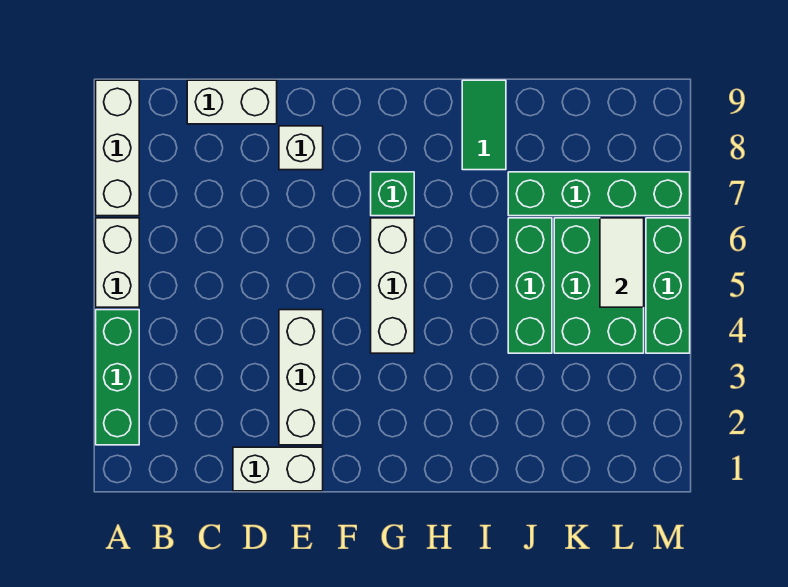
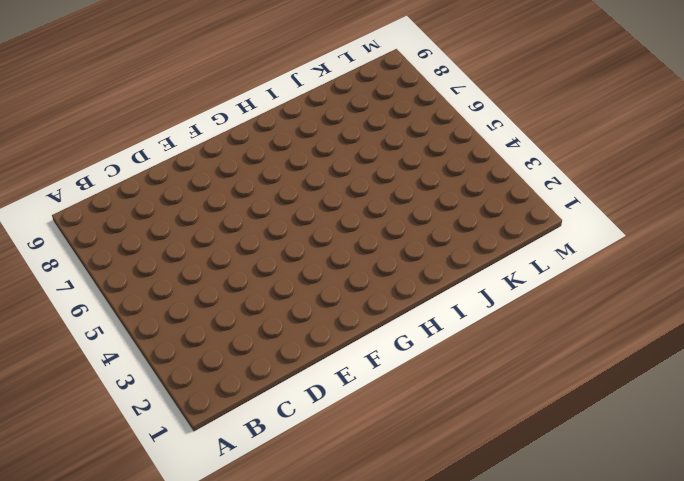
none -> green brick A2:A4 level 1
none -> white brick A5:A6 level 1
none -> white brick A7:A9 level 1

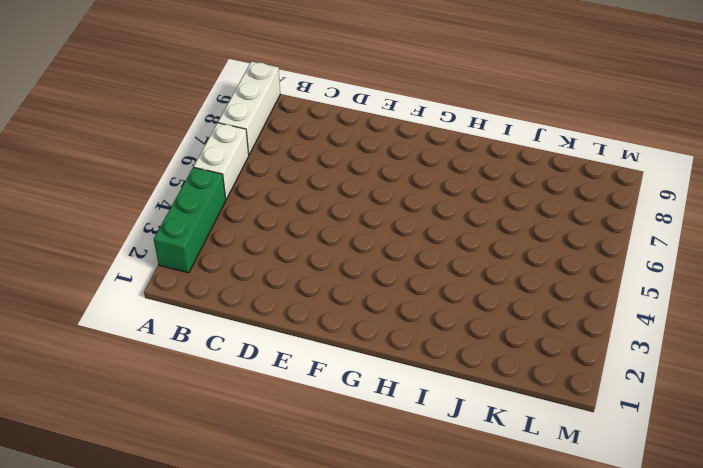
none -> white brick C9:D9 level 1
none -> white brick D1:E1 level 1
none -> white brick E2:E4 level 1

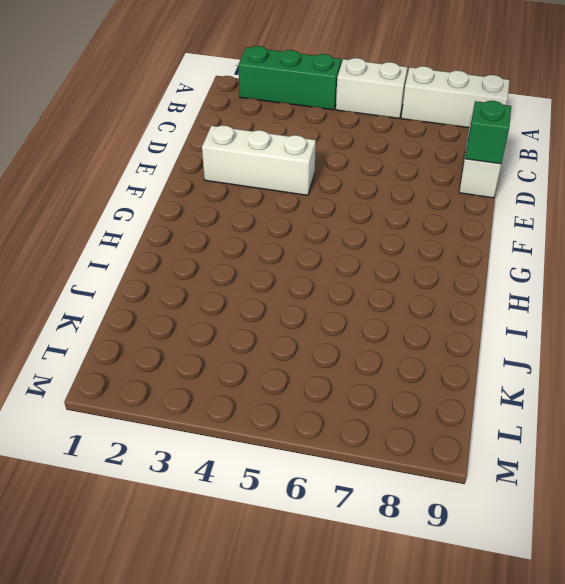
green brick D9 level 2 -> green brick G7 level 1
none -> white brick D1:E1 level 1
none -> white brick E8 level 1
none -> white brick G4:G6 level 1

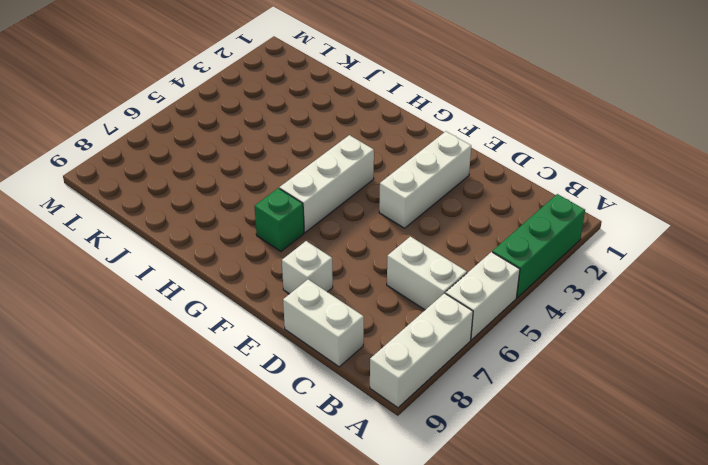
white brick B6:C6 level 1 -> white brick D1:E1 level 1
none -> green tile I8:I9 level 1
none -> green brick J4:J6 level 1
none -> green brick J7:M7 level 1

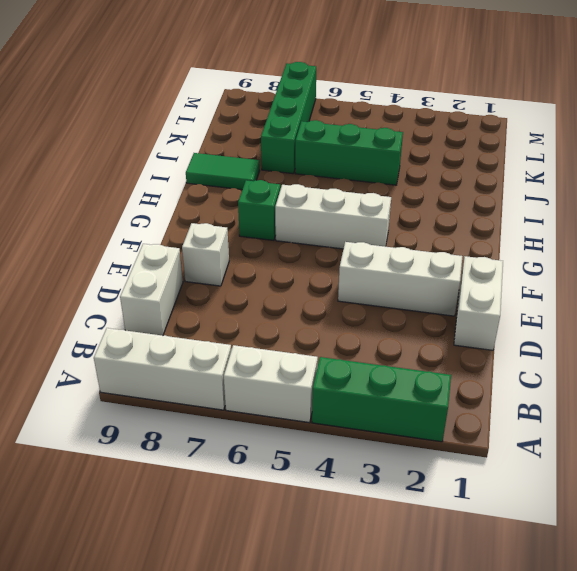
none -> green brick K4:L6 level 1
none -> green brick M4:M6 level 1
none -> white tile L5:L6 level 2

